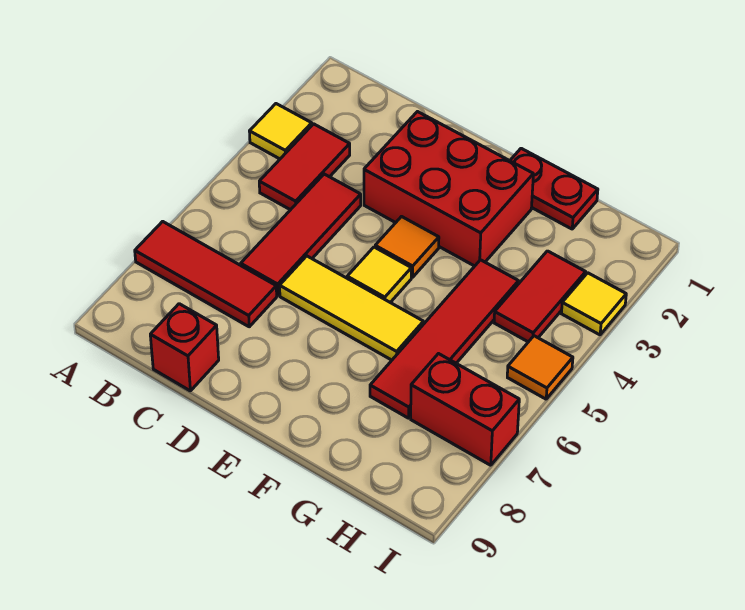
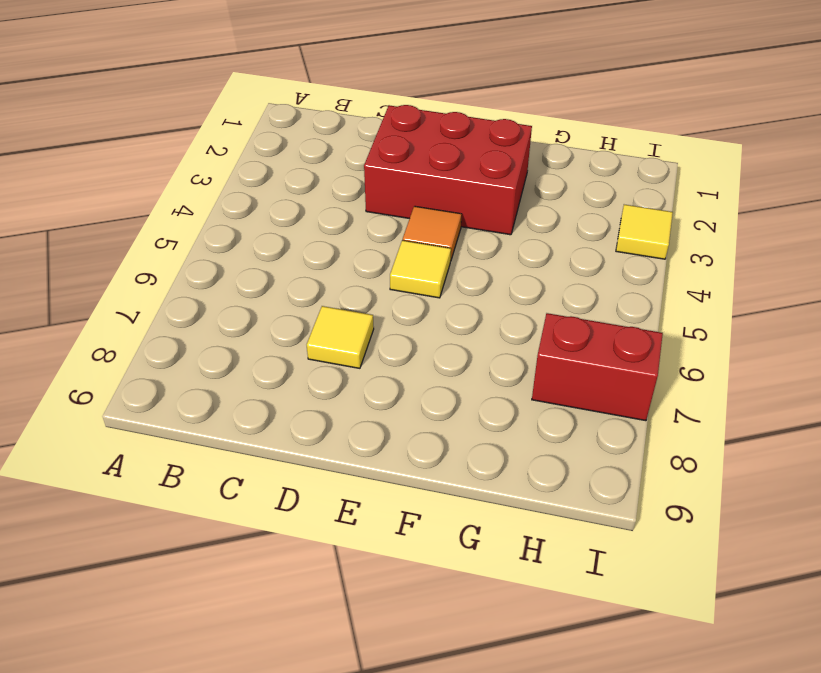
yellow tile D7 level 1 -> yellow tile A3 level 1
none -> red tile A7:C7 level 1
none -> red tile B3:B4 level 1
none -> red tile C4:C6 level 1

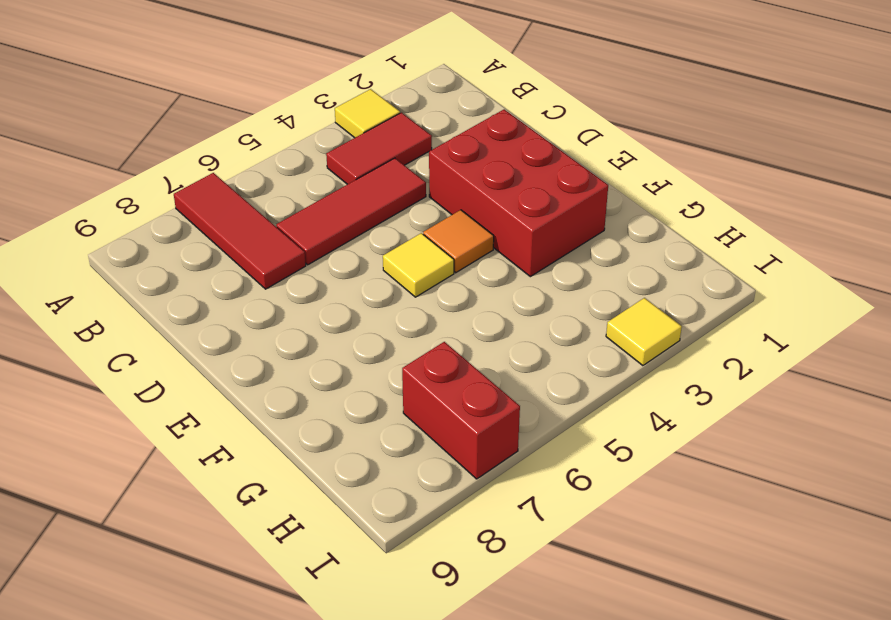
none -> red brick C9 level 1
none -> yellow tile D6:F6 level 1
none -> red plate F1:G1 level 1

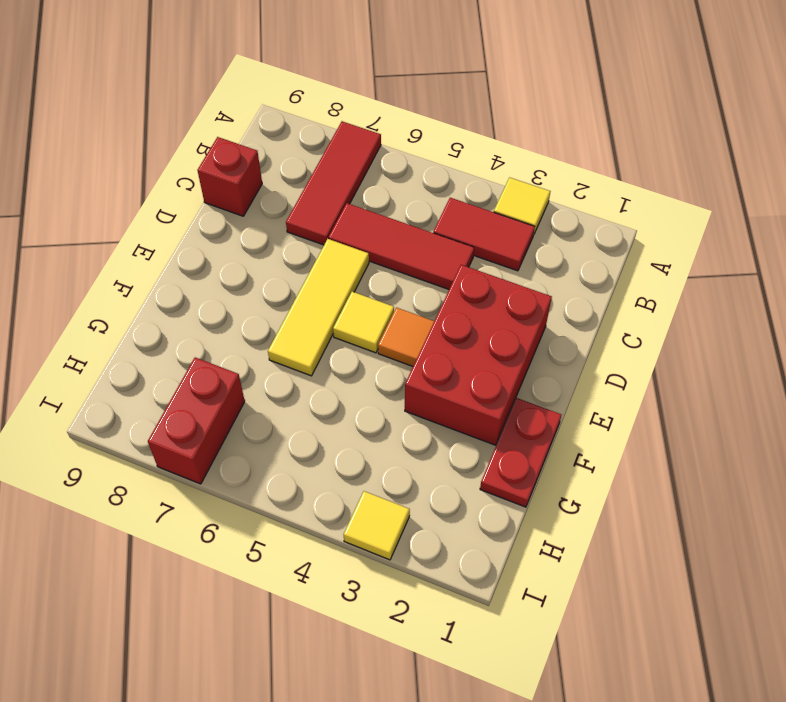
none -> red tile G4:G7 level 1
none -> red tile H3:H4 level 1
none -> orange tile I5 level 1

